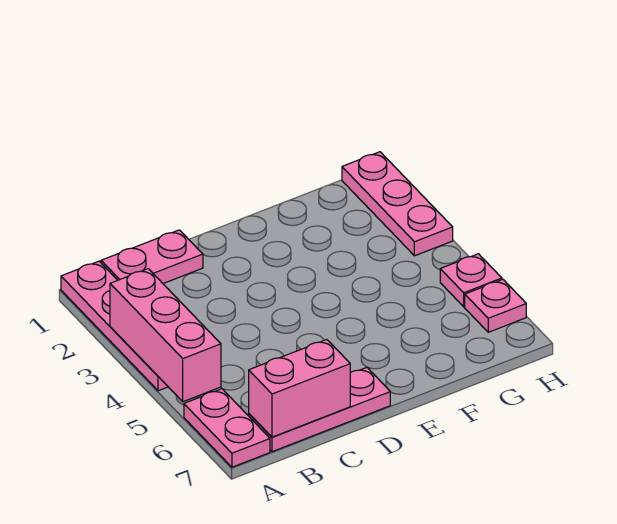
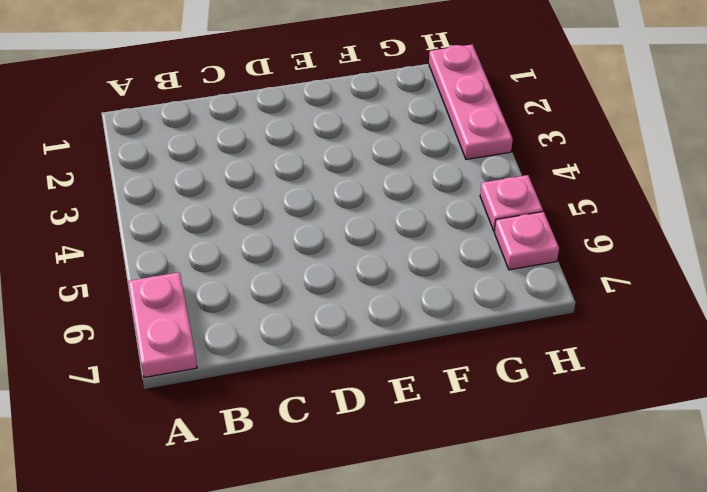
none -> pink plate A1:A4 level 1
none -> pink plate B1:C1 level 1

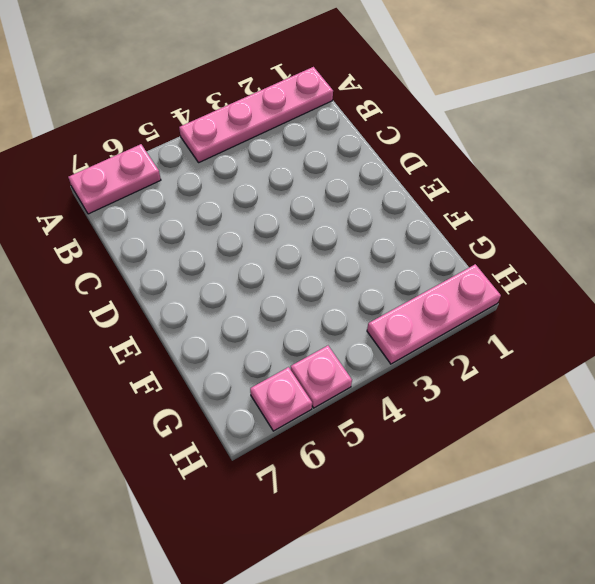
none -> pink plate B1:C1 level 1
none -> pink plate B7:D7 level 1

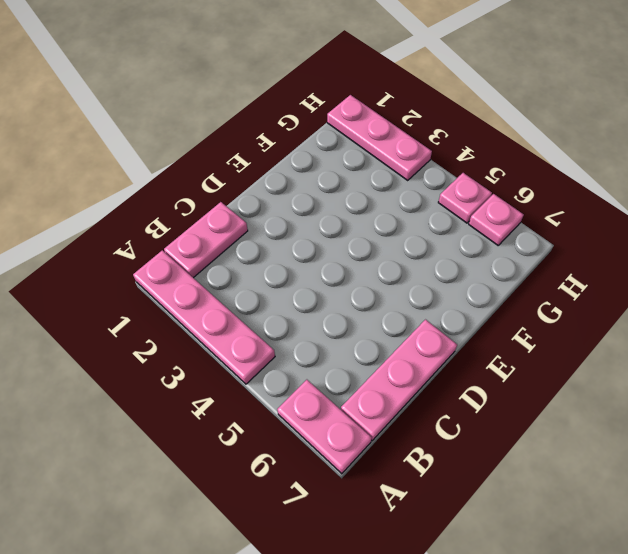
none -> pink brick A3:A5 level 2
none -> pink brick B7:C7 level 2

